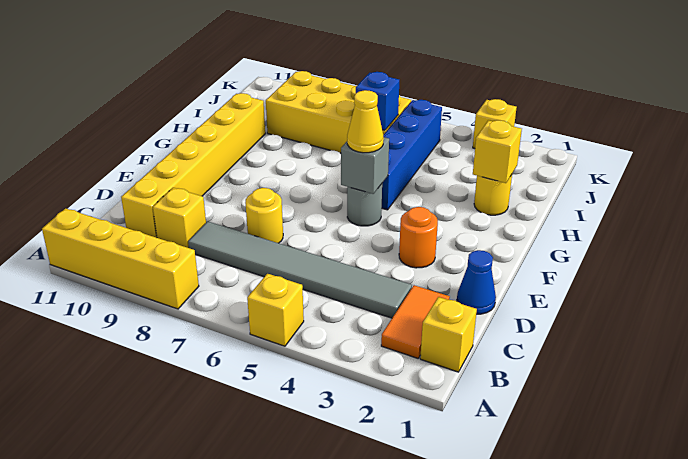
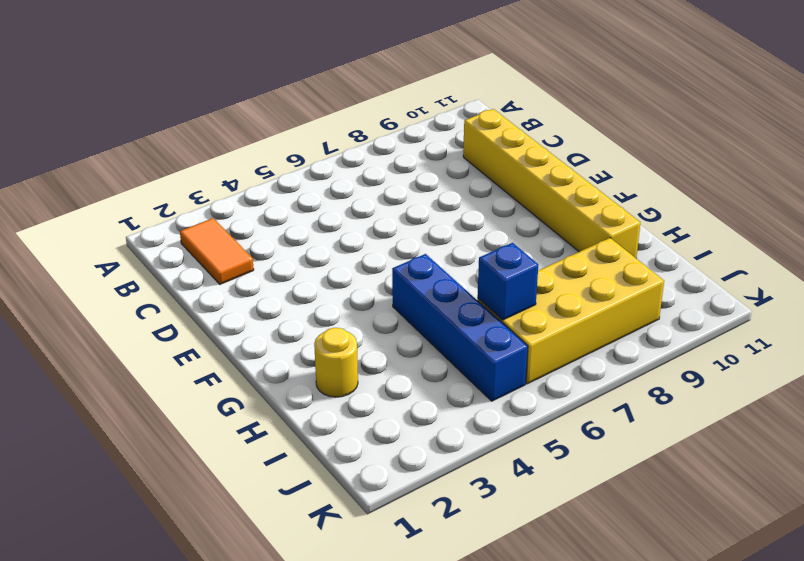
none -> yellow brick A5 level 1
none -> yellow brick A8:A11 level 1
none -> yellow brick B1 level 1

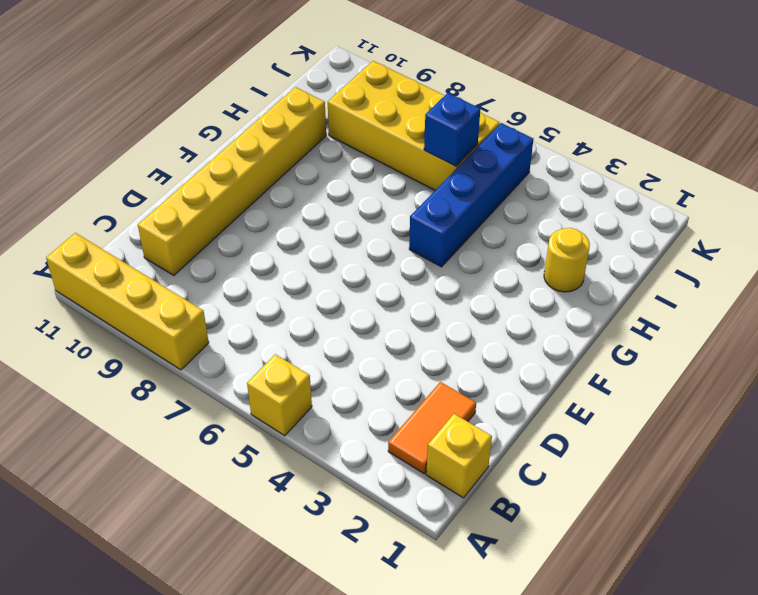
none -> grey tile C3:C8 level 1
none -> yellow brick C9 level 1
none -> blue cone D1 level 1

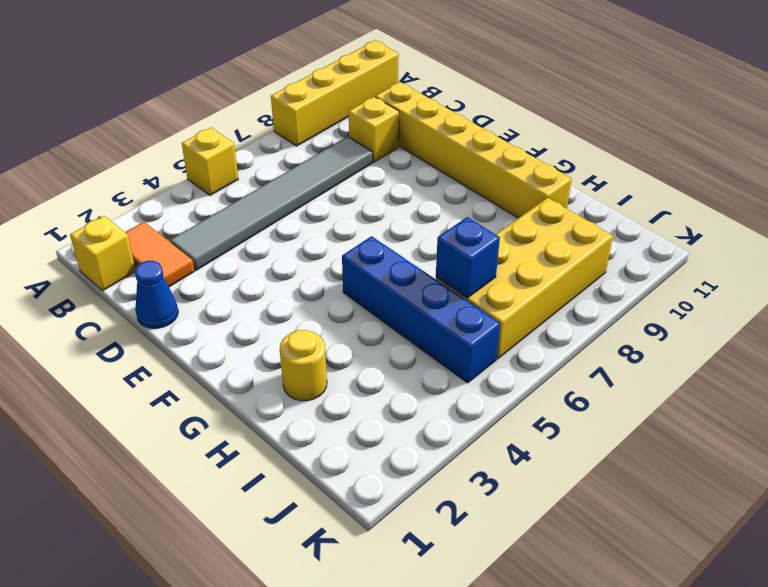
none -> yellow round brick D7 level 1
none -> orange round brick E3 level 1
none -> grey round brick F5 level 1

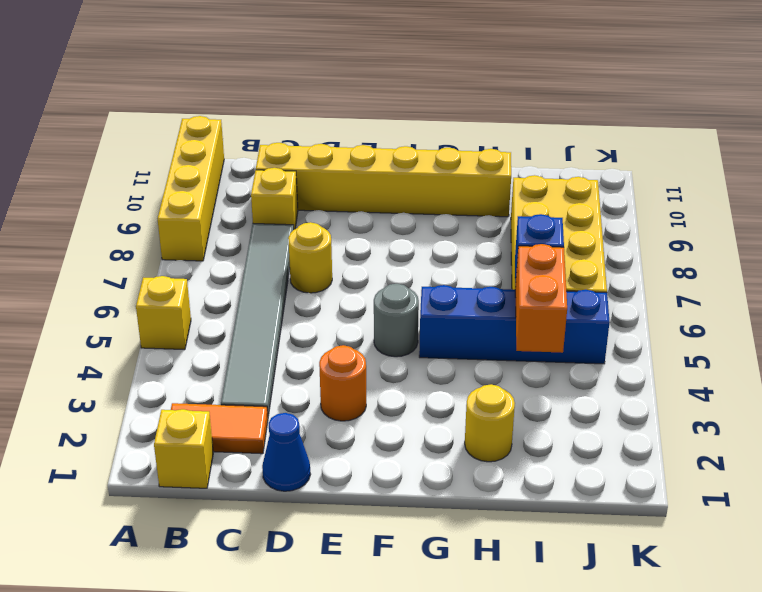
orange brick I4:I5 level 2 -> none
none -> yellow brick K3 level 1
none -> grey brick F5 level 2
none -> yellow brick H2 level 2

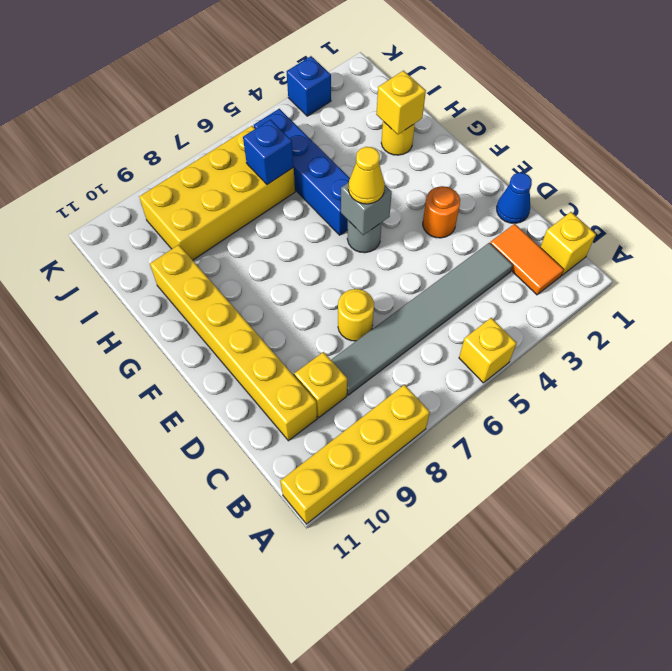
blue brick K3 level 1 -> yellow brick K3 level 1

